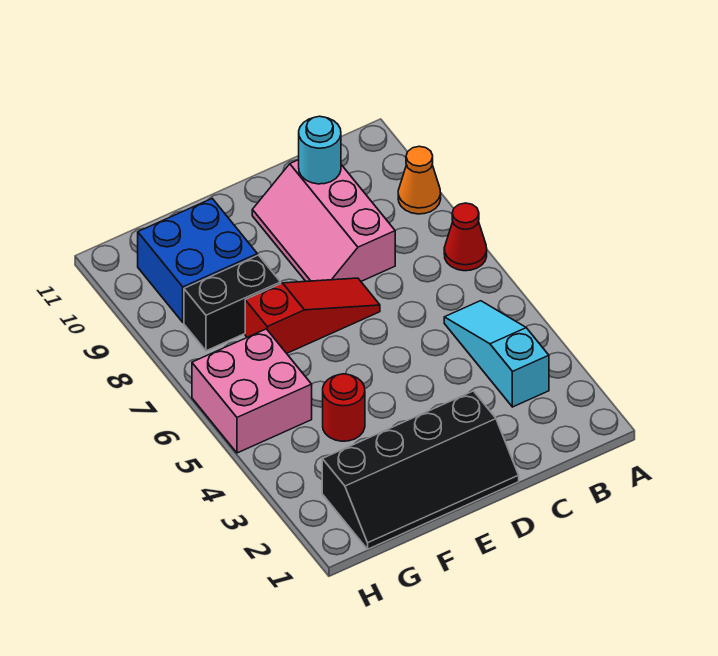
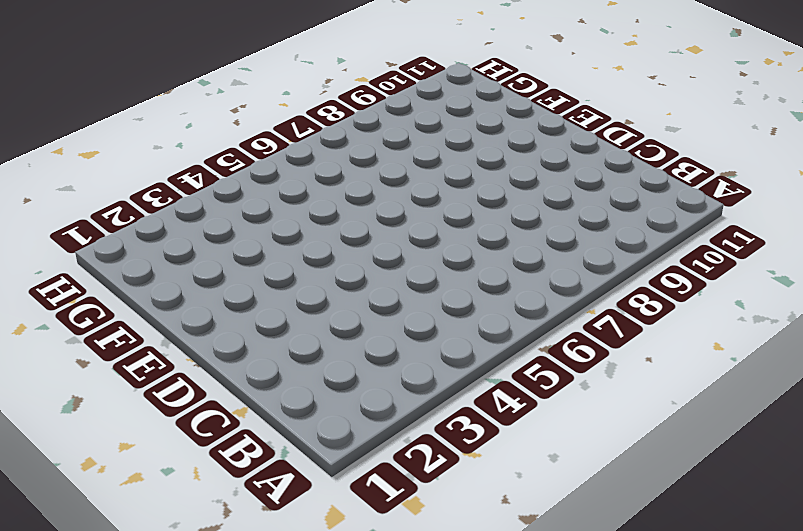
none -> red cone A7 level 1
none -> orange cone A9 level 1

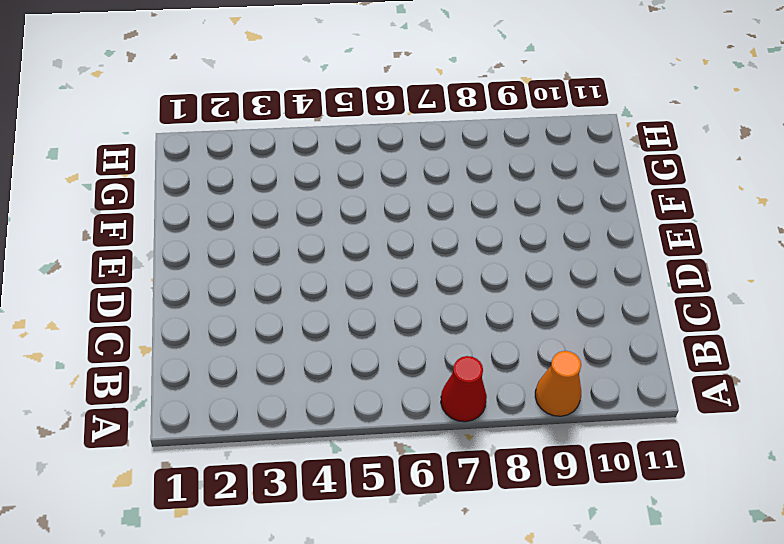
none -> cyan slope B3:B5 level 1 top 3
none -> pink slope C8:D10 level 1 top C

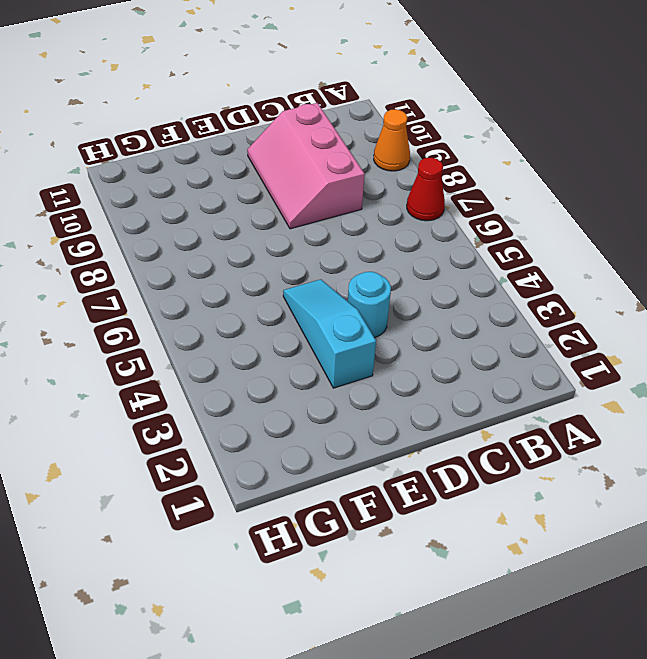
cyan round brick D4 level 1 -> cyan round brick C10 level 2
cyan slope E3:E5 level 1 top 3 -> cyan slope B3:B5 level 1 top 3
none -> black slope D1:G2 level 1 top 2
none -> red slope D7:F7 level 1 top F

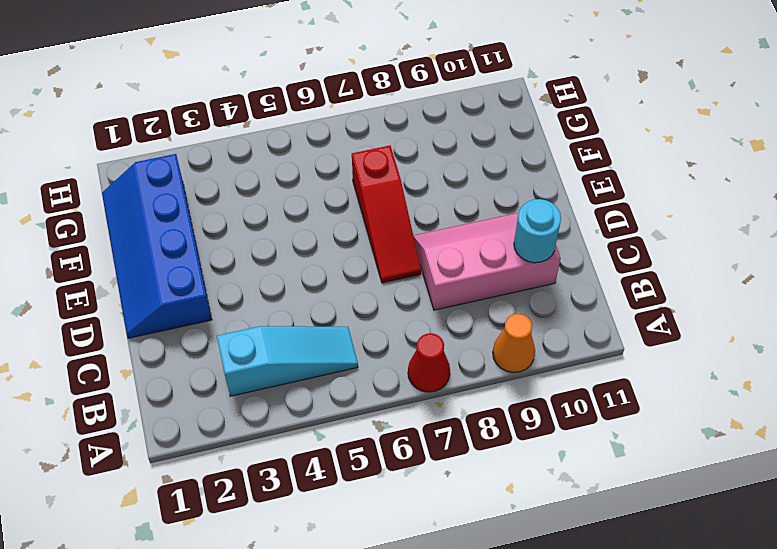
blue slope D1:G2 level 1 top 2 -> black slope D1:G2 level 1 top 2
none -> red round brick F4 level 1
none -> black brick F8:G8 level 1

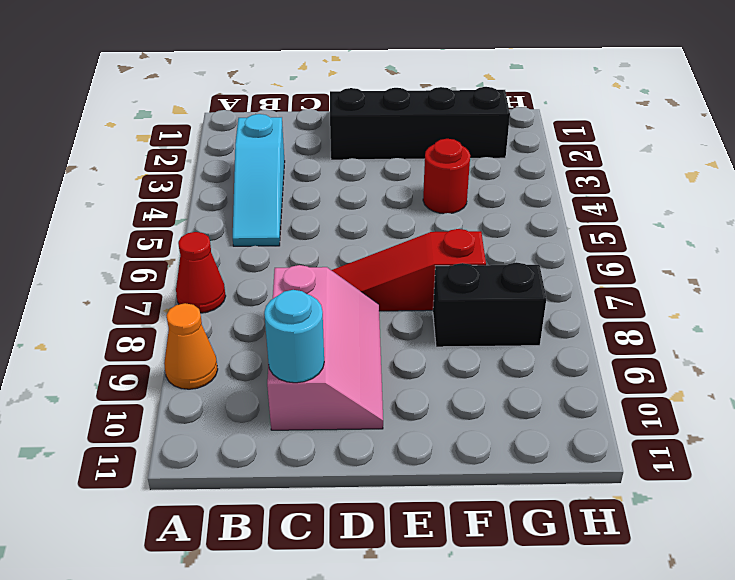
none -> blue brick F9:G10 level 1
none -> pink brick G5:H6 level 1

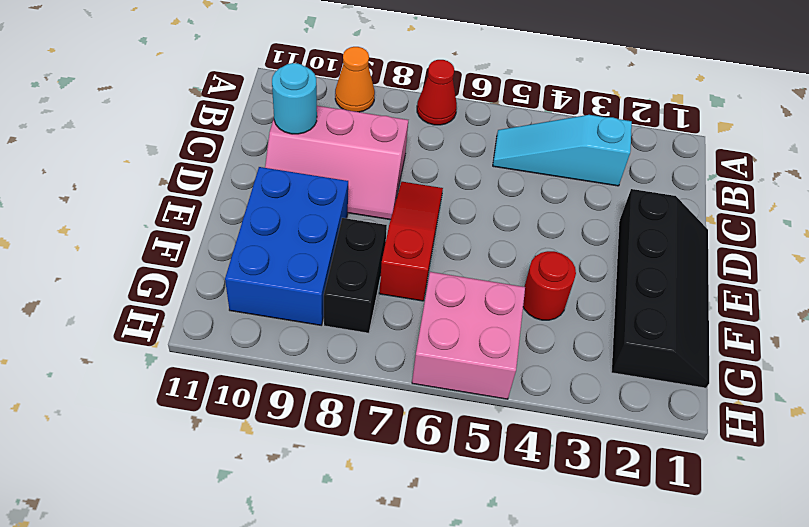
blue brick E9:G10 level 1 -> blue brick F9:G10 level 1

